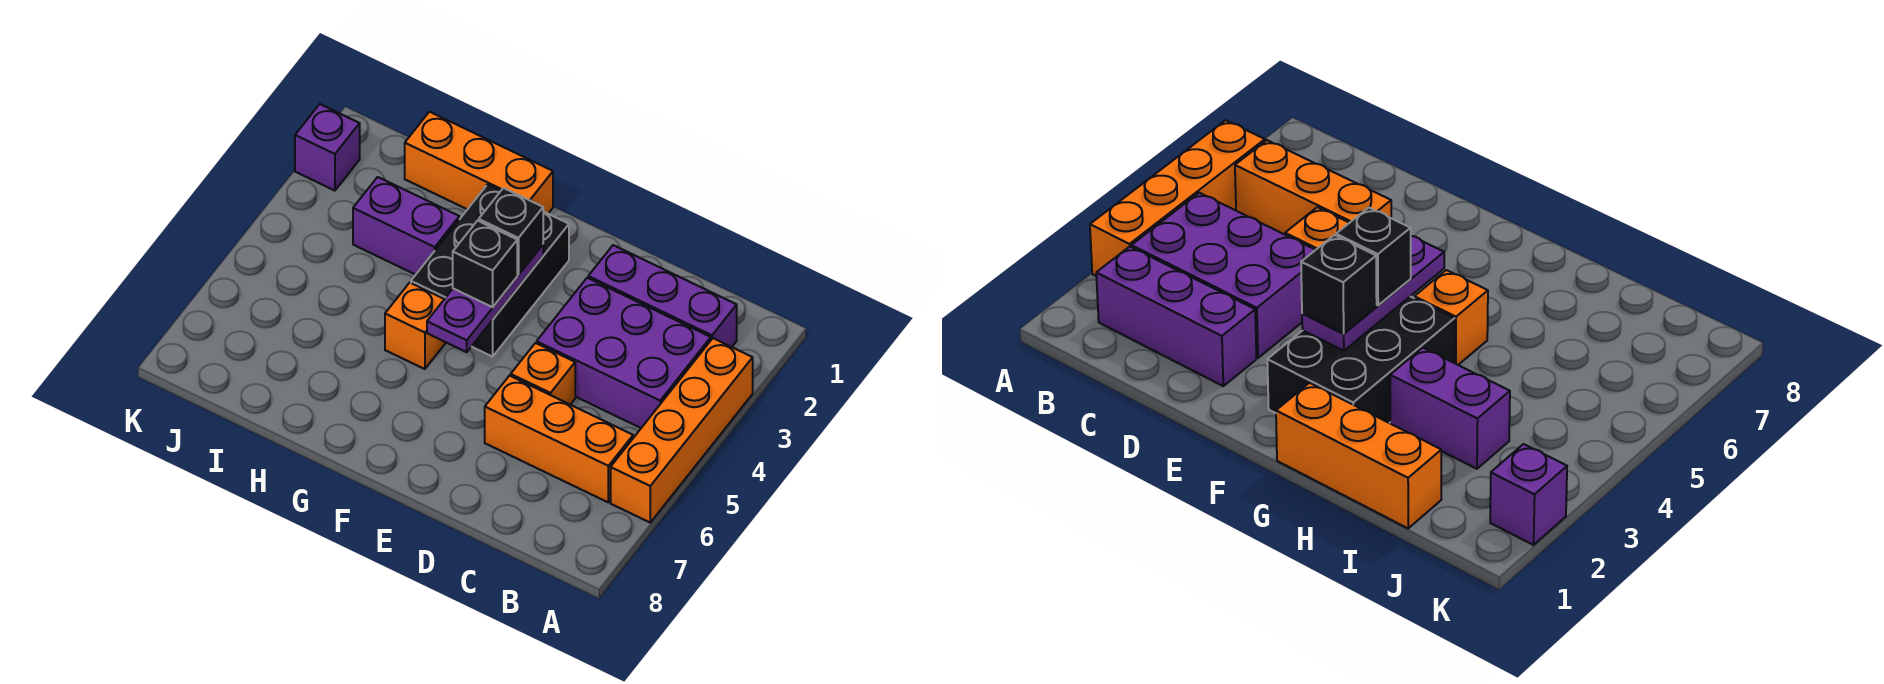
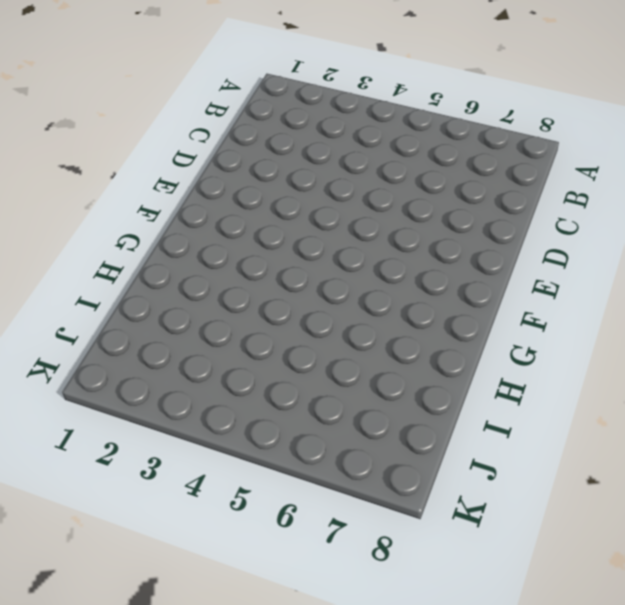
none -> orange brick A3:A6 level 1
none -> purple brick B2:D2 level 1
none -> purple brick B3:D4 level 1

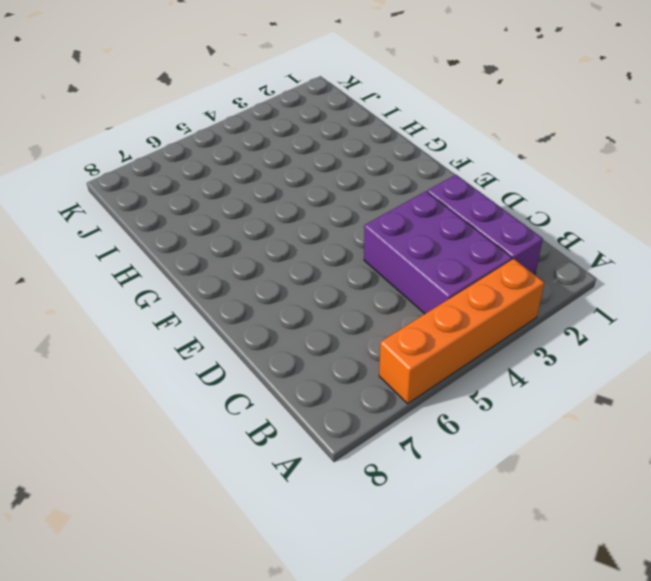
none -> orange brick B6:D6 level 1
none -> orange brick D5 level 1
none -> black brick F2:G4 level 1

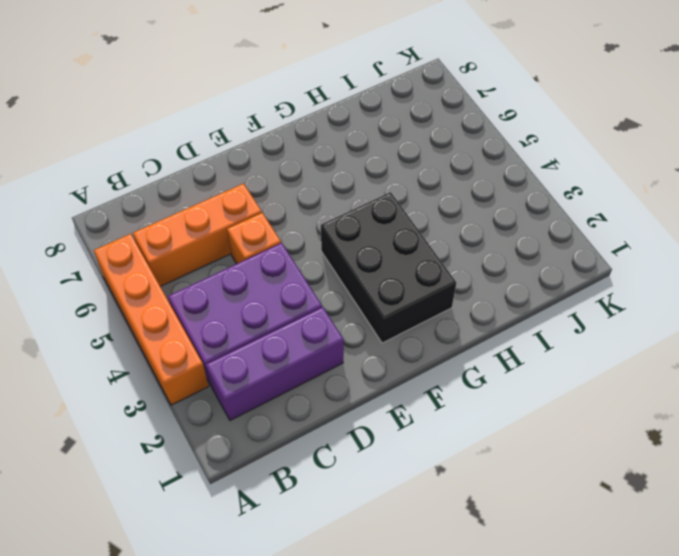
none -> orange brick G1:I1 level 1
none -> orange brick G5 level 1
none -> purple brick H3:I3 level 1

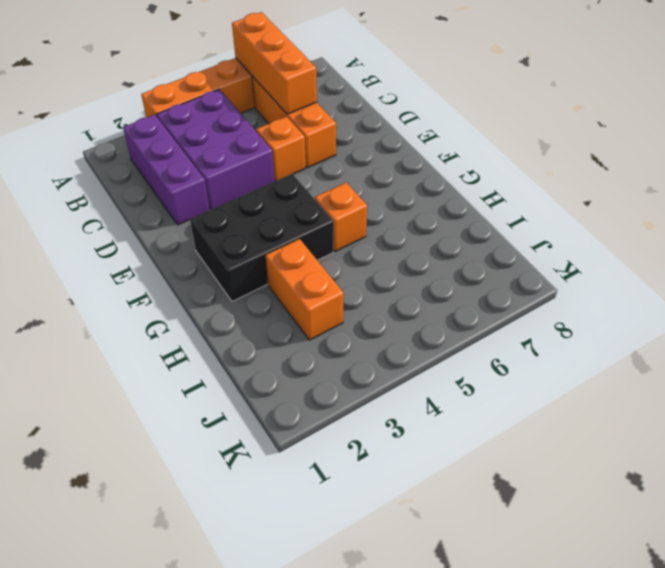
orange brick A6:C6 level 2 -> orange brick G1:I1 level 1
orange brick H3:I3 level 1 -> purple brick H3:I3 level 1
none -> purple brick K2 level 1
none -> purple plate F3:F5 level 2
none -> black brick F3 level 3

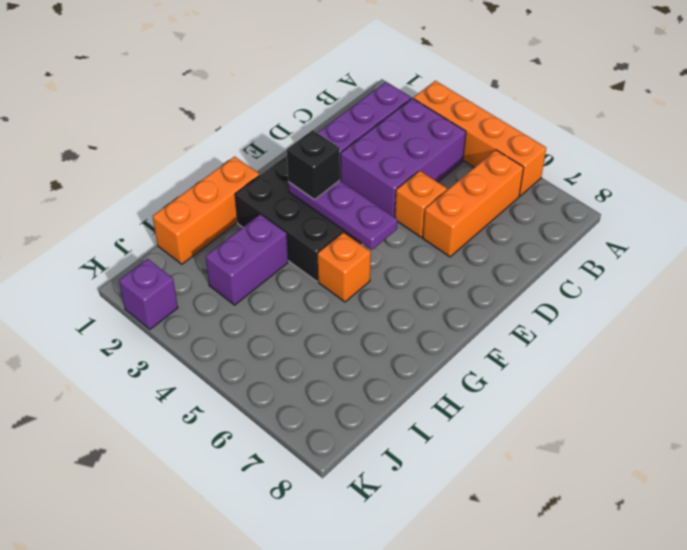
none -> black brick F4 level 3

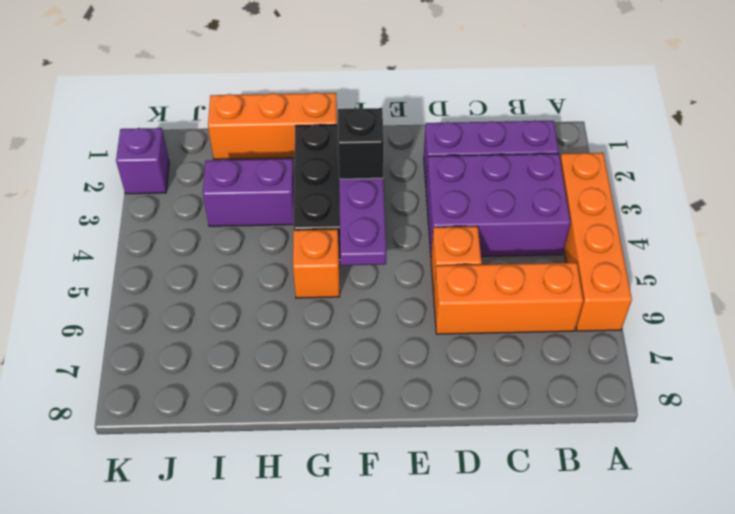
none -> black brick F4 level 3

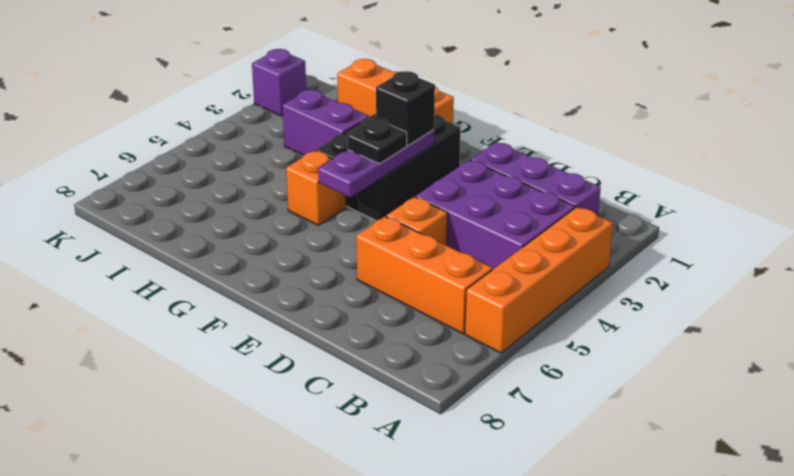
black plate F4 level 3 -> black brick F4 level 3

